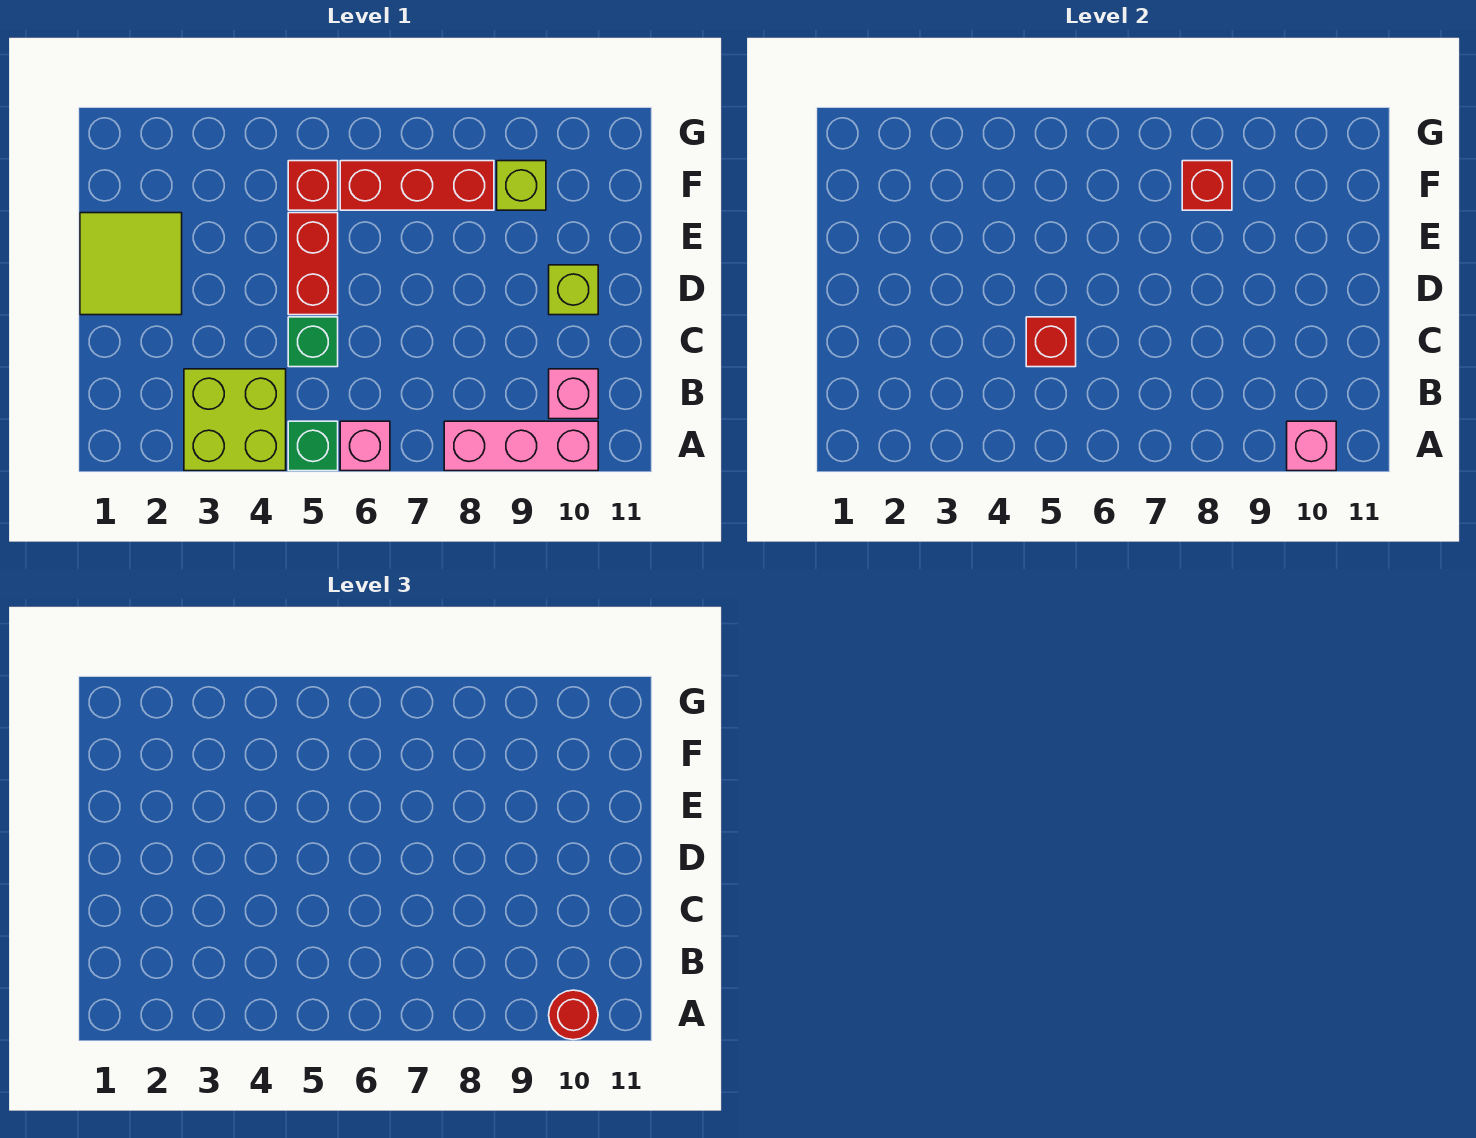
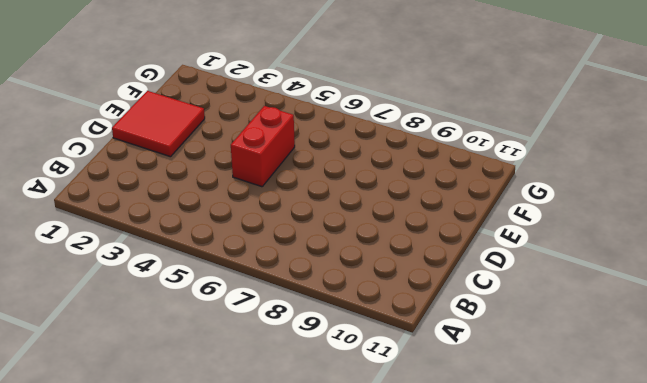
red tile D1:E2 level 1 -> lime tile D1:E2 level 1
none -> lime brick A3:B4 level 1
none -> green brick A5 level 1
none -> pink brick A6 level 1

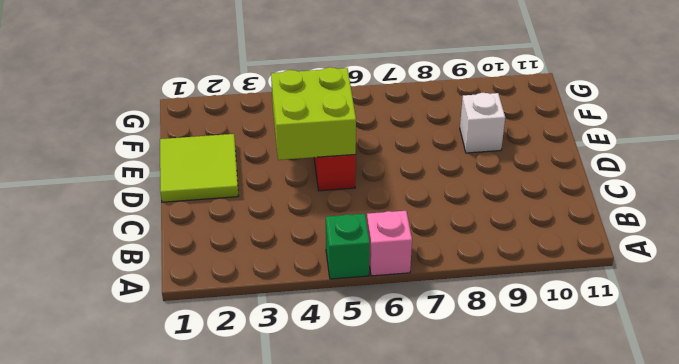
lime brick D4:E5 level 2 -> lime brick A3:B4 level 1
white brick E9 level 1 -> none
none -> pink brick A8:A10 level 1
none -> pink brick B10 level 1
none -> green brick C5 level 1

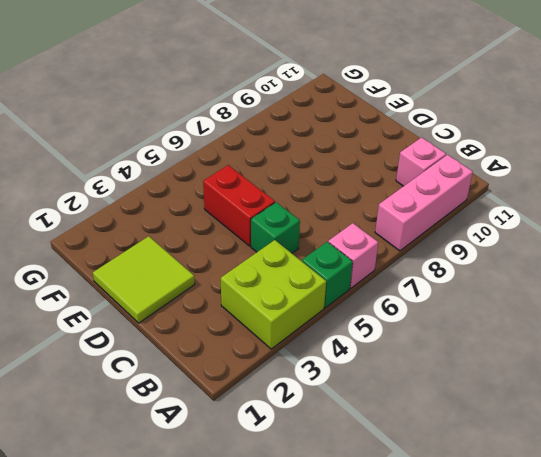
none -> lime brick D10 level 1
none -> red brick F5 level 1
none -> red brick F6:F8 level 1

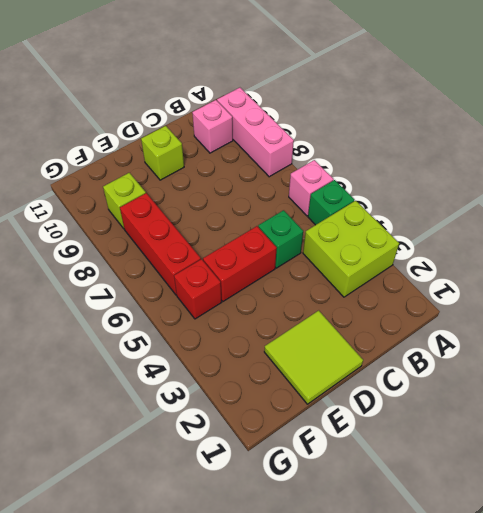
none -> pink brick A10 level 2
none -> red brick C5 level 2
none -> red brick F8 level 2

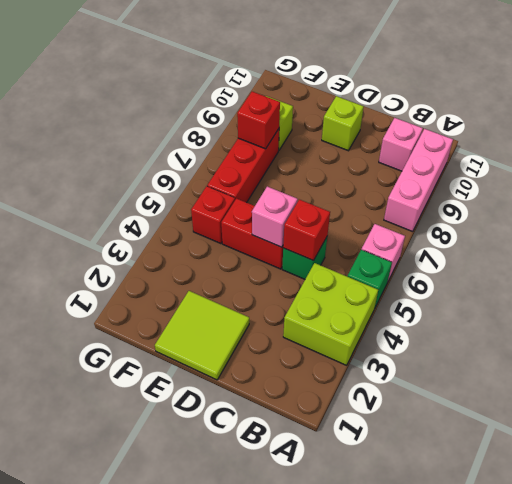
pink brick D5 level 2 -> pink brick A10 level 2
none -> red round brick A10 level 3

